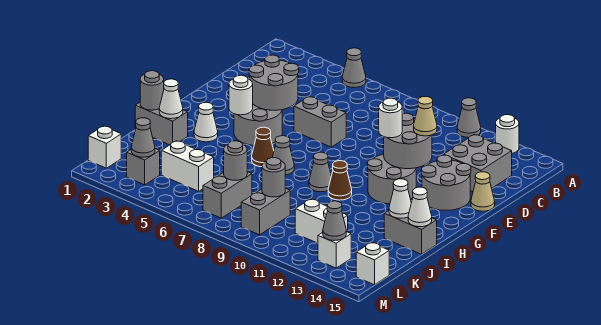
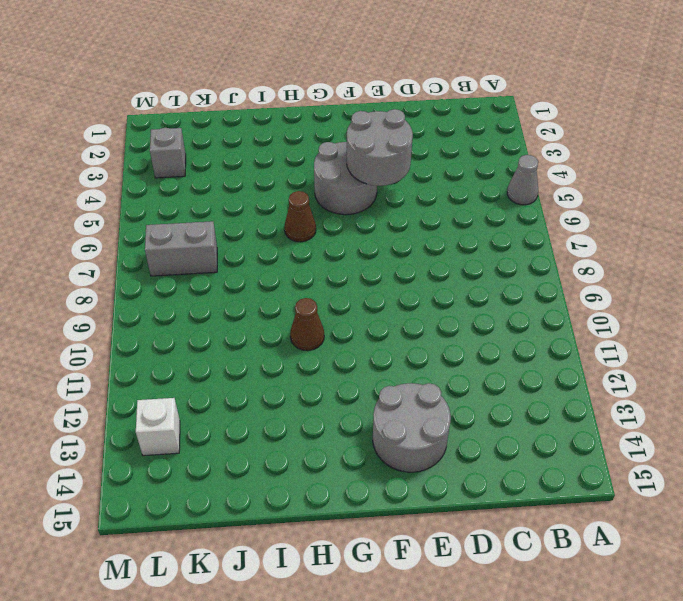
none -> grey cone A11 level 1
none -> white round brick A13 level 1
none -> grey brick C13:D14 level 1
none -> grey brick E6:E7 level 1

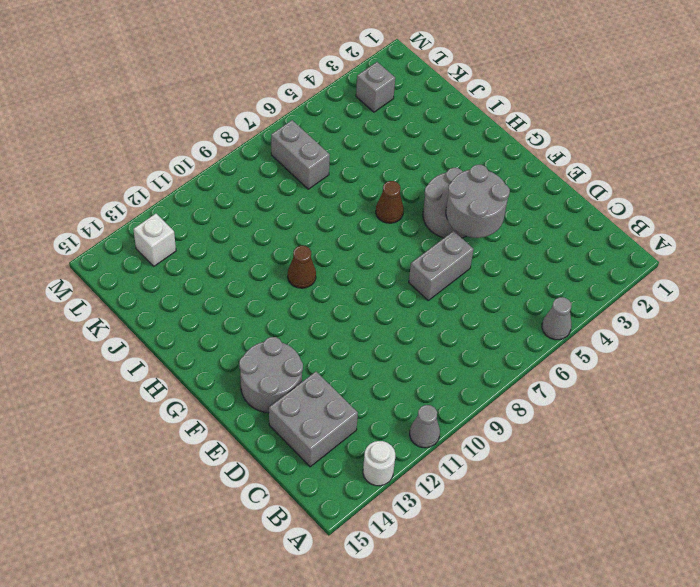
none -> tan cone E15 level 1
none -> grey round brick F11:G12 level 1
none -> white cone H3 level 1
none -> grey cone H7 level 1

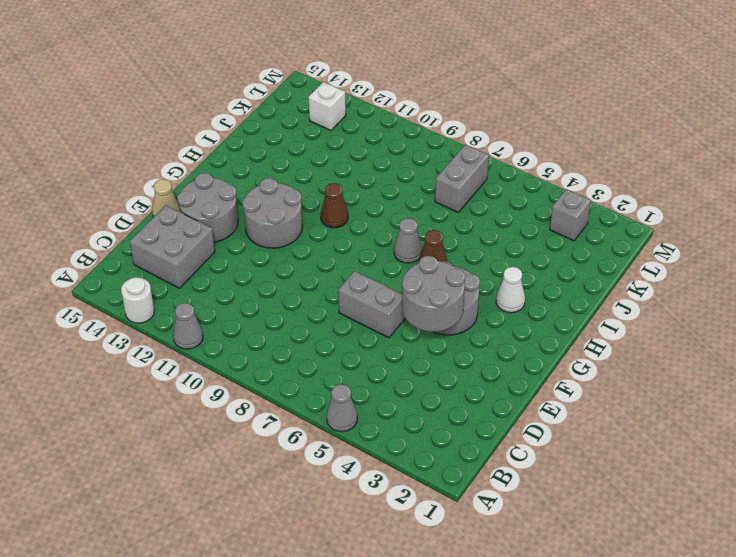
none -> grey cone H9 level 1
none -> grey brick I1:I2 level 1
none -> grey brick I14:I15 level 1
none -> white brick K4:K5 level 1

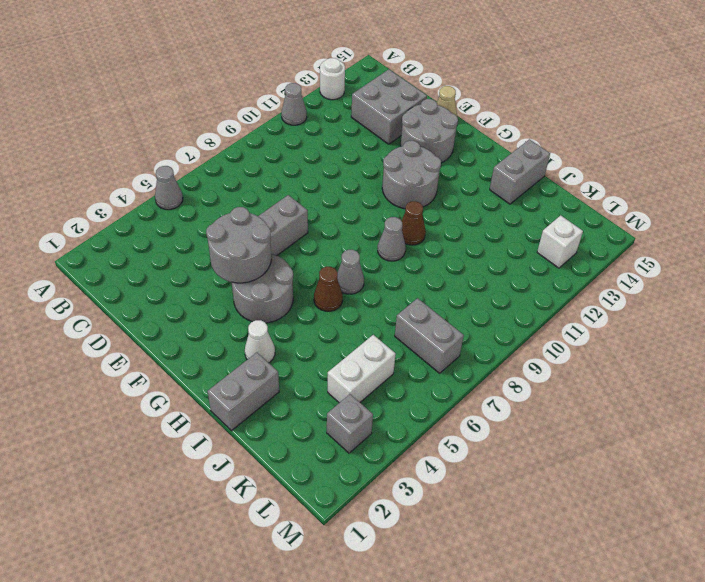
none -> grey brick K9:L9 level 1
none -> white brick K11:K12 level 1
none -> white brick L1 level 1
none -> white brick L15 level 1

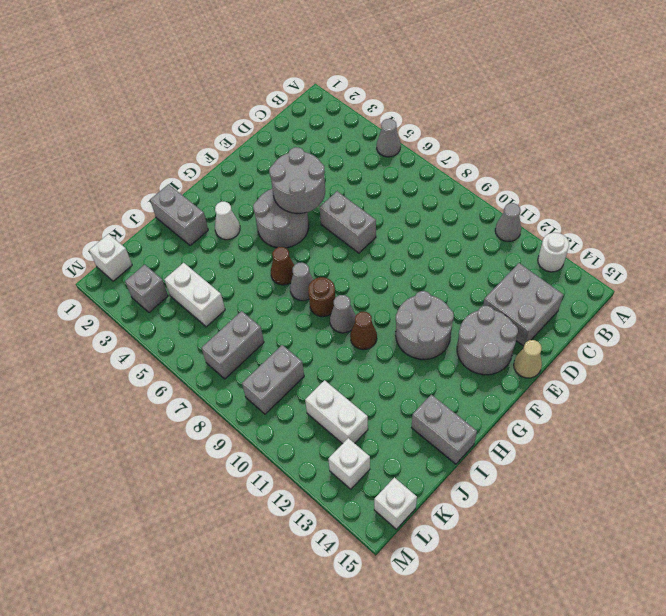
brown round brick H8 level 1 -> none
none -> grey round brick E11:F12 level 2
none -> white round brick G4 level 2
none -> grey round brick I1 level 2
none -> white cone I2 level 2

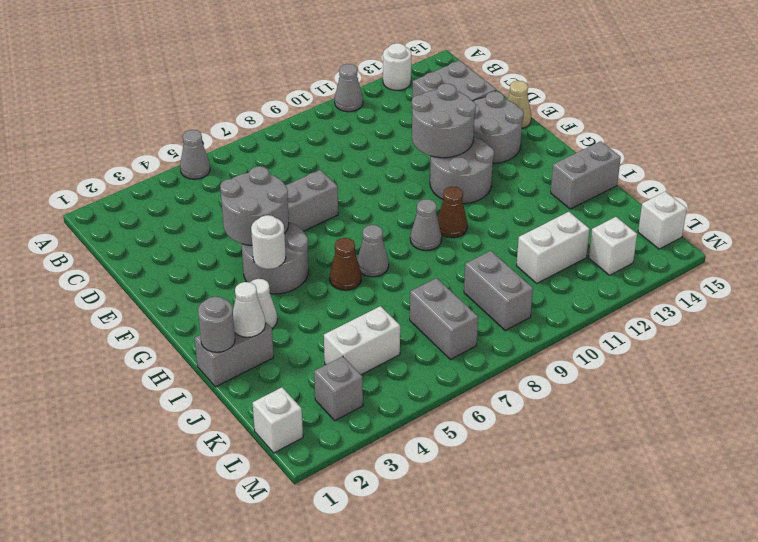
none -> white cone I14 level 2
none -> white cone I15 level 2
none -> grey round brick K7 level 2
none -> grey round brick K9 level 2

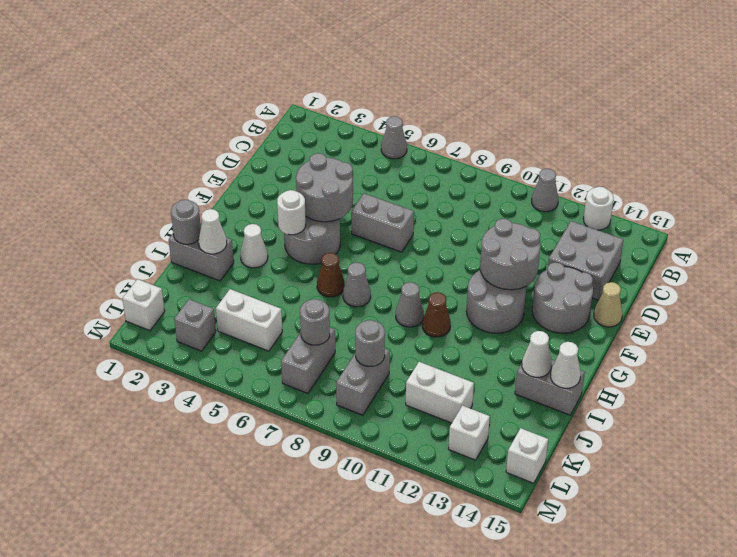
none -> grey cone L3 level 2
none -> grey cone L13 level 2
none -> tan cone E12 level 3
none -> white round brick F11 level 3

